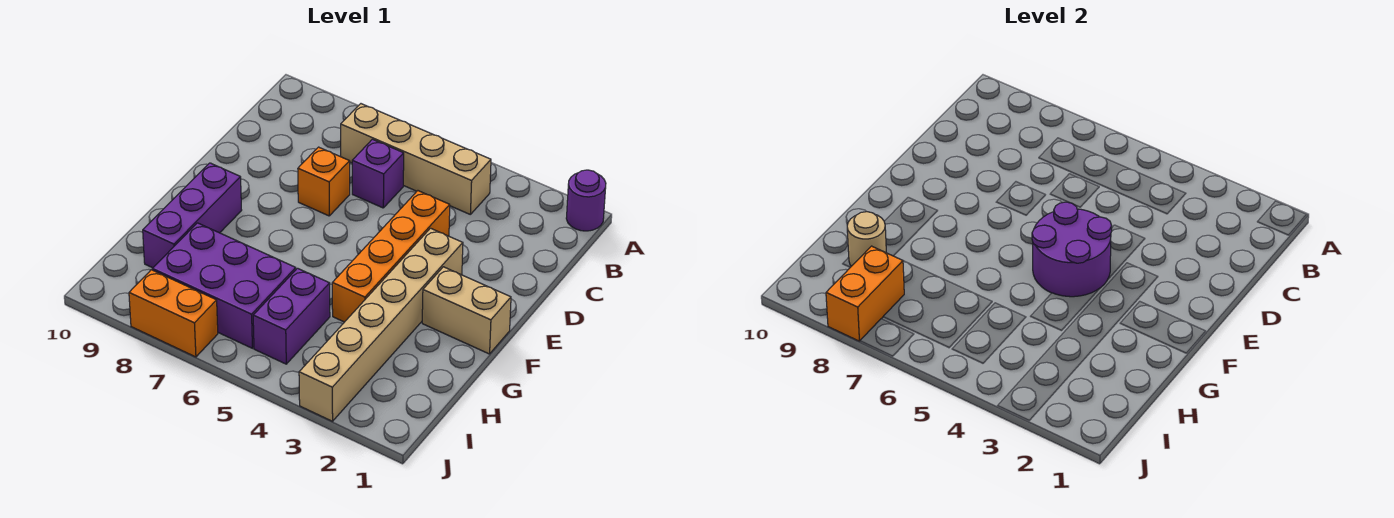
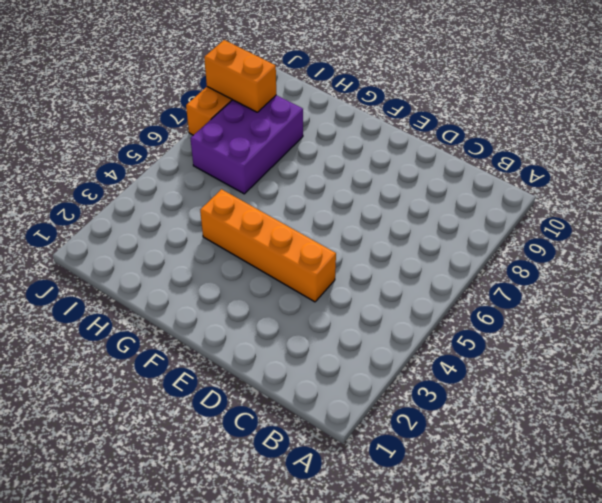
none -> purple round brick A1 level 1
none -> tan brick B4:B7 level 1
none -> purple brick C6 level 1

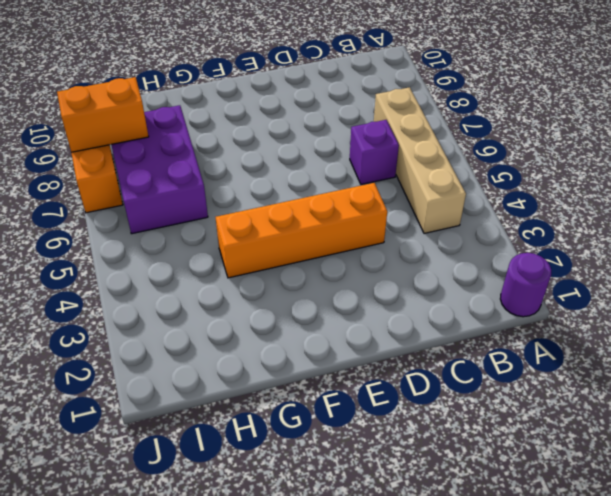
none -> orange brick D7 level 1
none -> tan brick E3:J3 level 1
none -> tan brick F1:F2 level 1

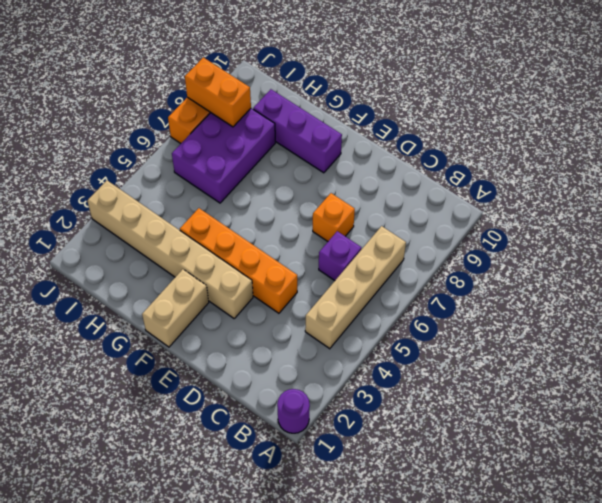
none -> purple brick H5:I5 level 1
none -> purple round brick E4:F5 level 2
none -> tan round brick H9 level 2

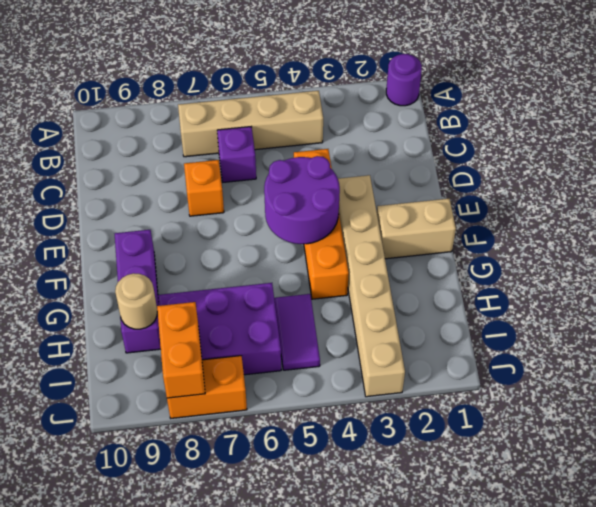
purple tile H5:I5 level 1 -> purple brick H5:I5 level 1

